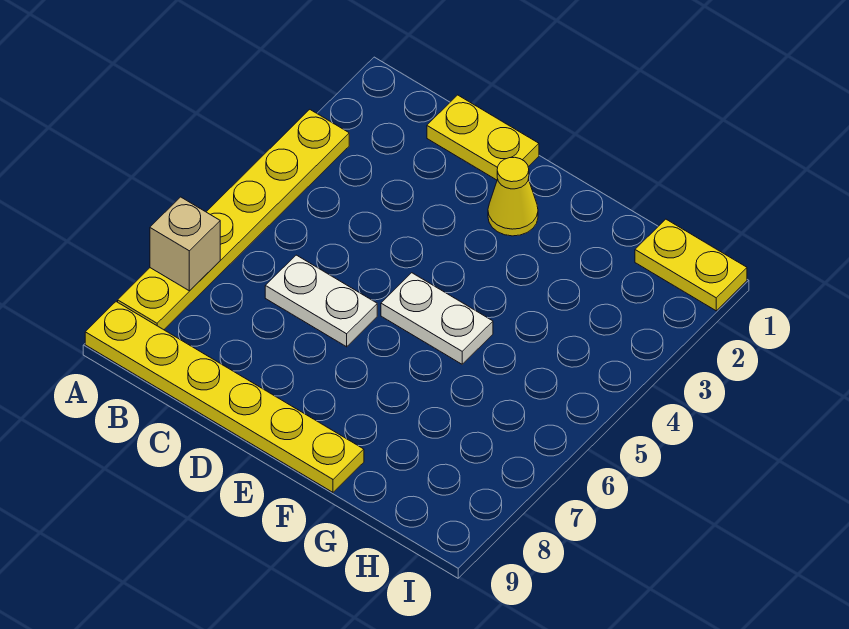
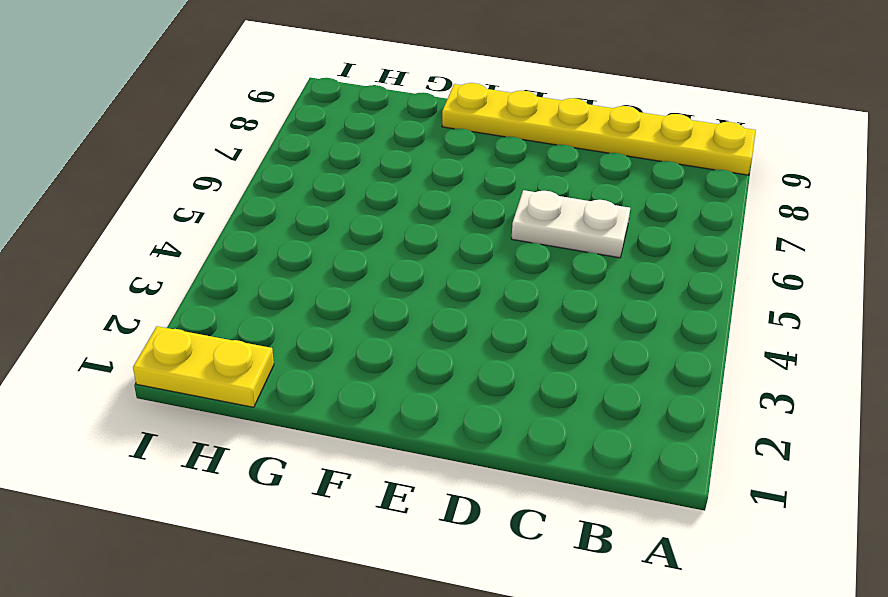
none -> yellow plate A3:A8 level 1
none -> yellow plate C1:D1 level 1

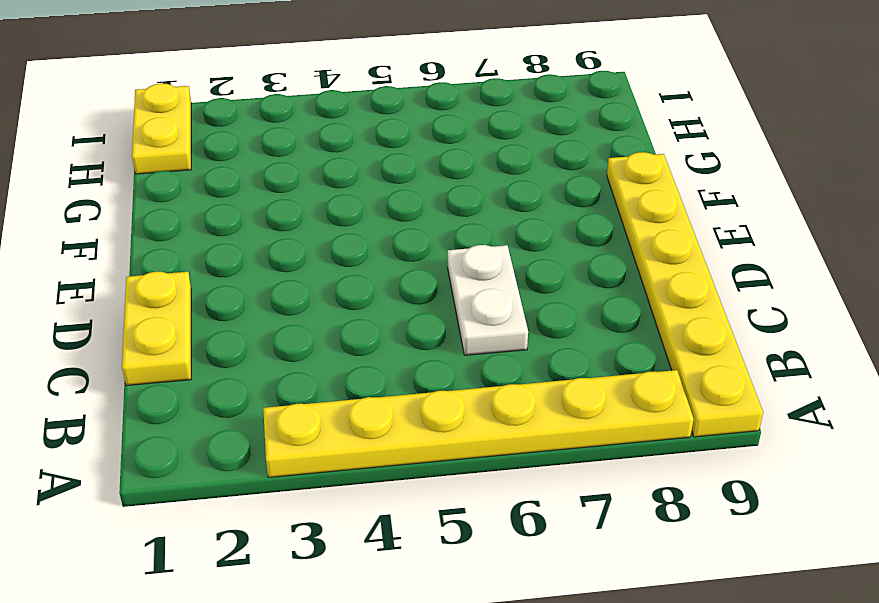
none -> yellow cone E2 level 1
none -> white plate E5:F5 level 1

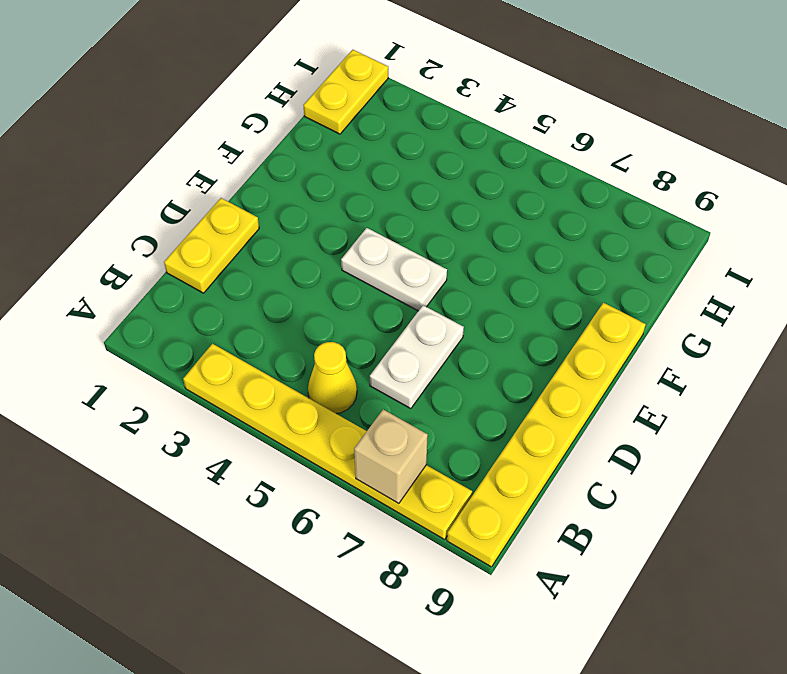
yellow cone B5 level 1 -> yellow cone E2 level 1
white plate E4:E5 level 1 -> white plate E5:F5 level 1

